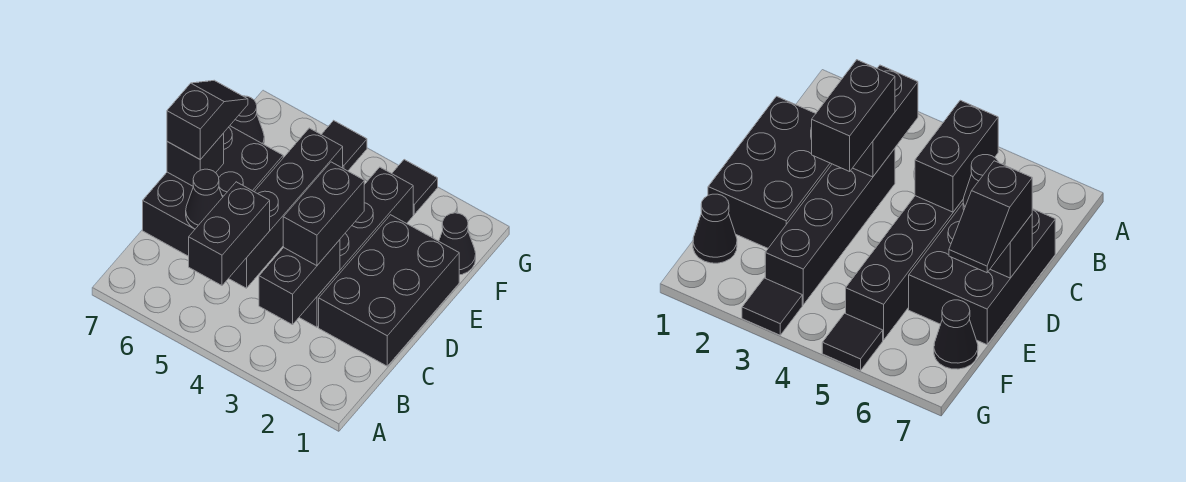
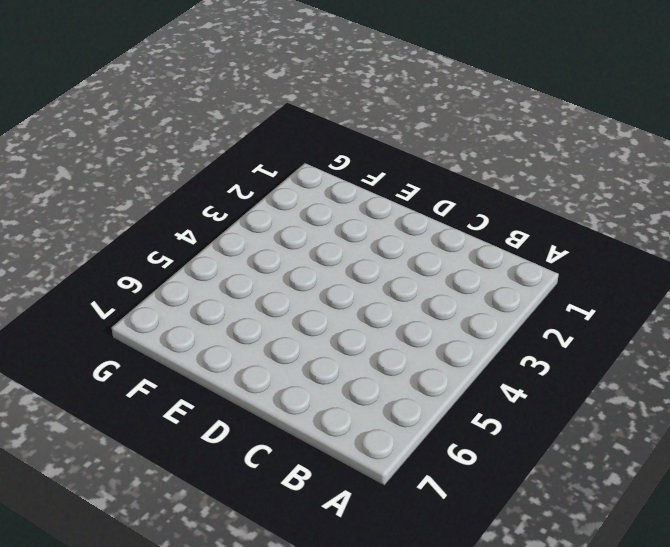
none -> black brick C1:E2 level 1
none -> black brick C3:F3 level 1
none -> black brick C5:F5 level 1

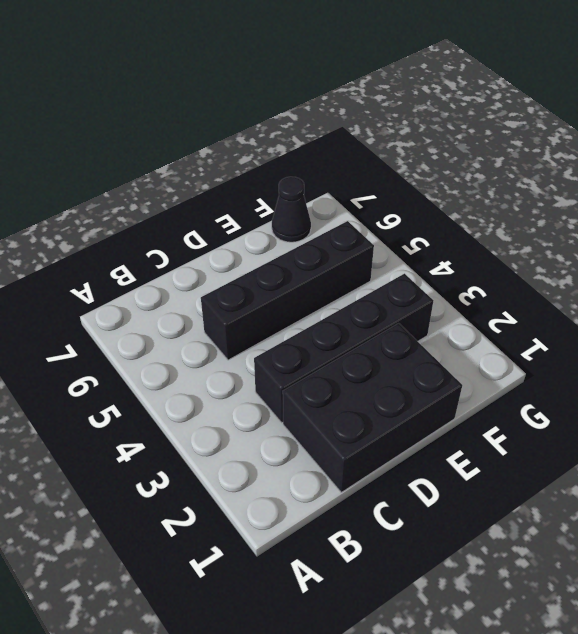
none -> black brick C6:E7 level 1
none -> black cone F1 level 1
none -> black tile G3 level 1

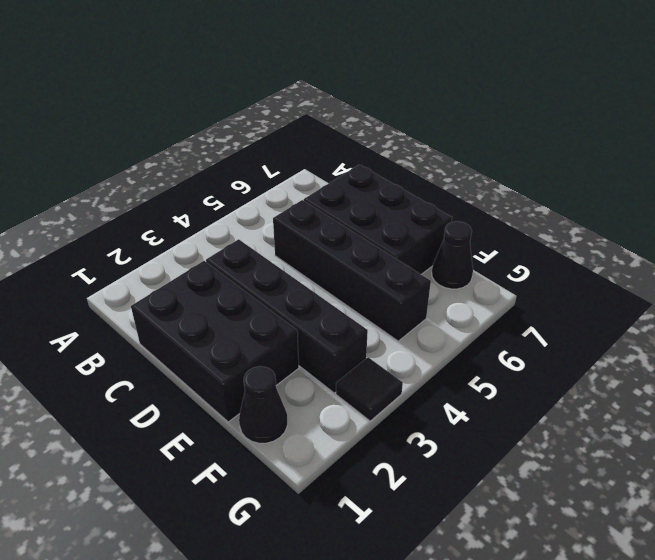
none -> black tile G5 level 1
none -> black brick B3:C3 level 2
none -> black brick B5:C5 level 2

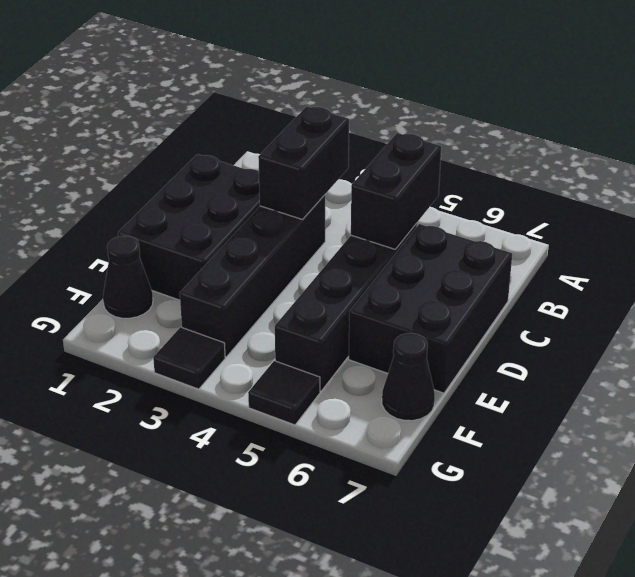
none -> black cone C6 level 2
none -> black brick D7 level 2
none -> black brick C3:D3 level 3

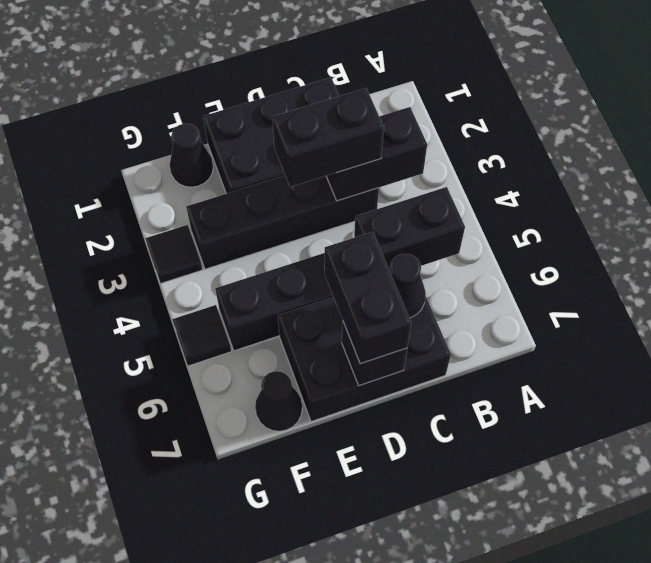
black brick D6:D7 level 3 -> black slope D7:E7 level 3 top D

